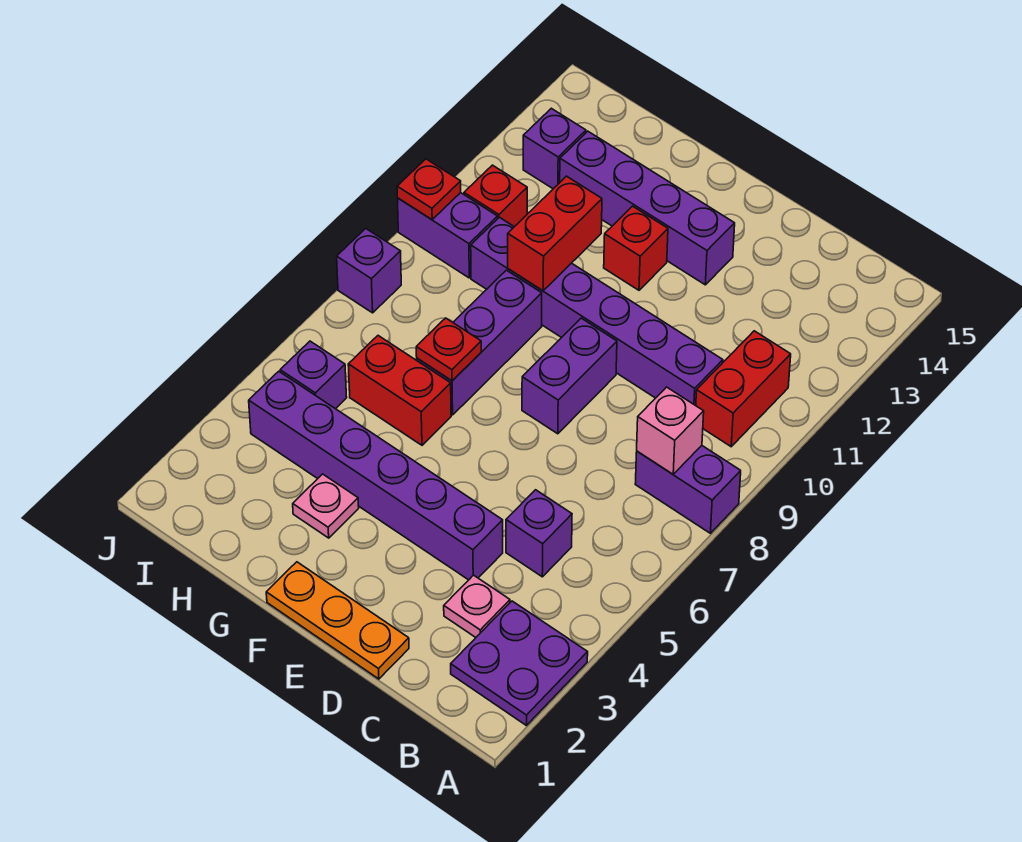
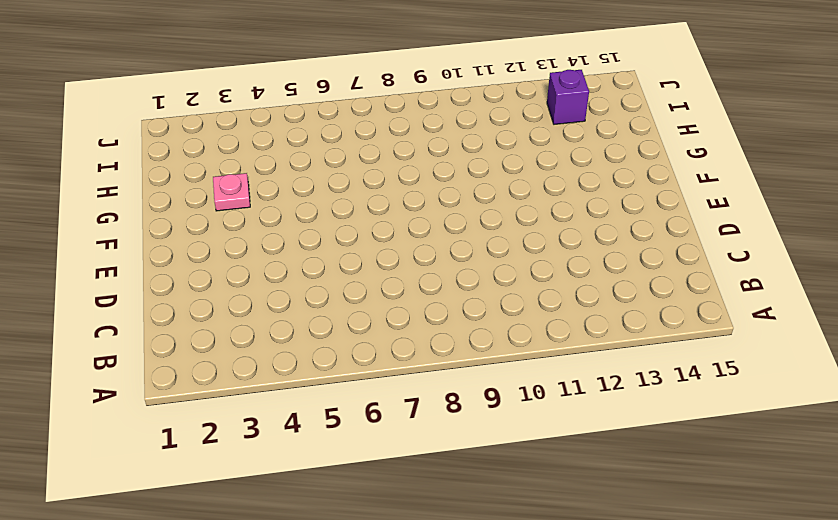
none -> purple plate A2:B3 level 1
none -> purple brick A8:B8 level 1
none -> red brick B10:B11 level 1

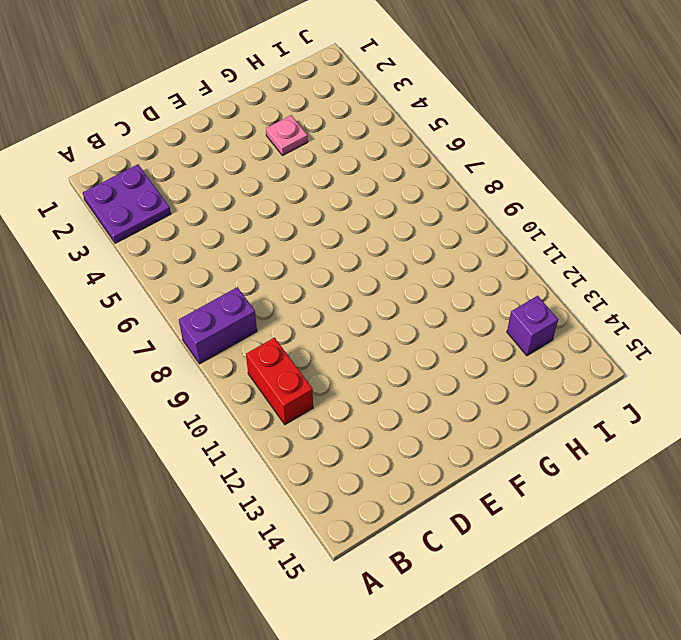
none -> pink plate C3 level 1
none -> purple brick C5 level 1
none -> purple brick C10:H10 level 1

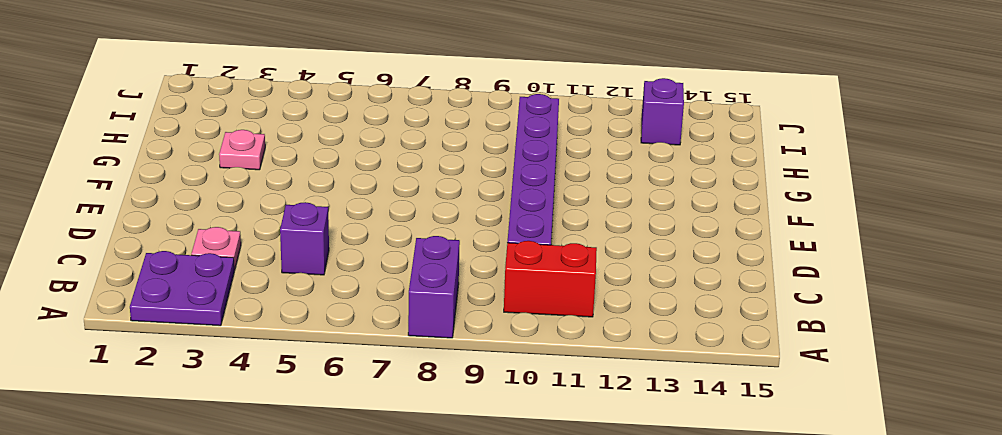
none -> orange plate D1:F1 level 1
none -> purple brick D4:I4 level 1
none -> purple brick E8:E9 level 1

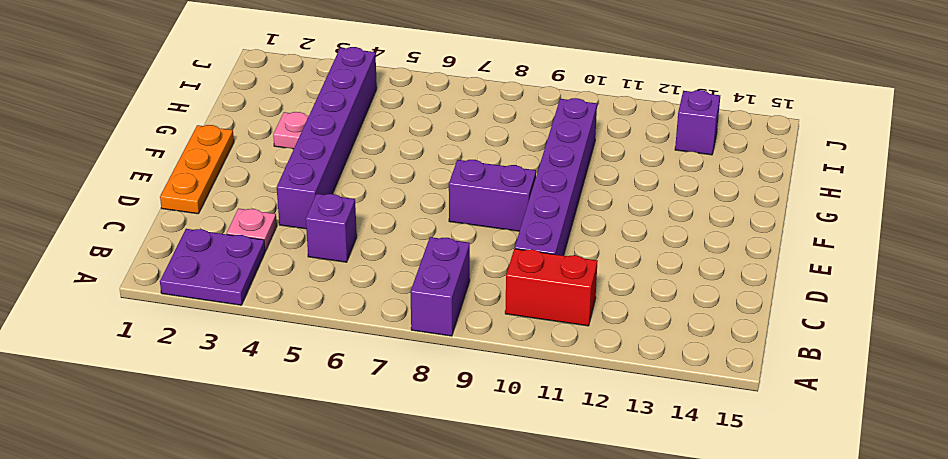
none -> purple brick E13:H13 level 1
none -> red brick F12 level 1
none -> red brick G6:H6 level 1

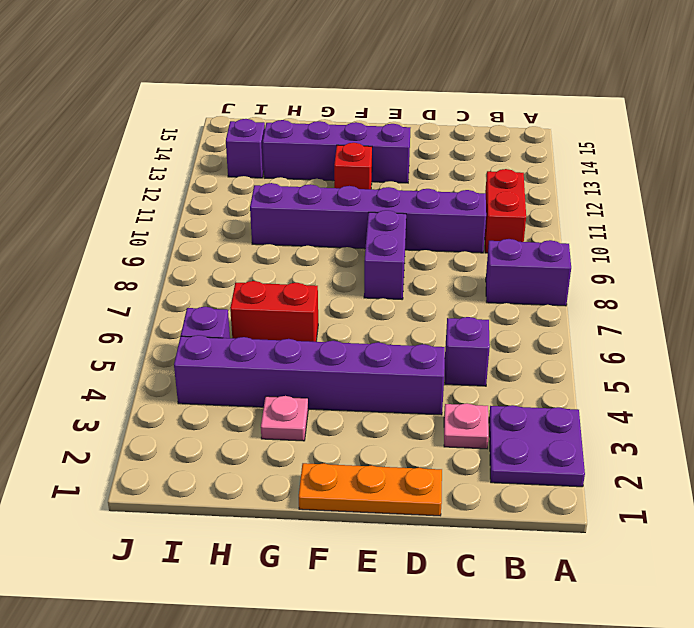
none -> purple brick G7:G9 level 1
none -> purple brick I10:J10 level 1
none -> red brick I11 level 1

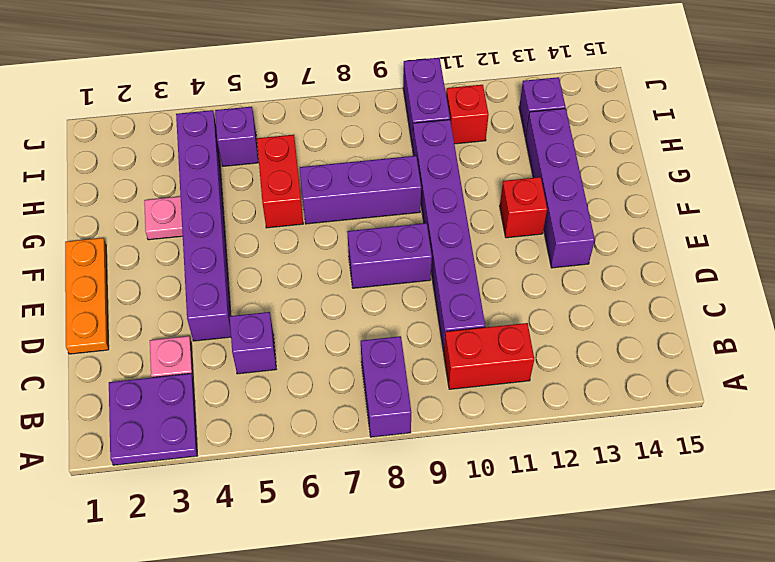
none -> purple brick J8 level 1
none -> pink brick B8 level 2
none -> red plate G7 level 2

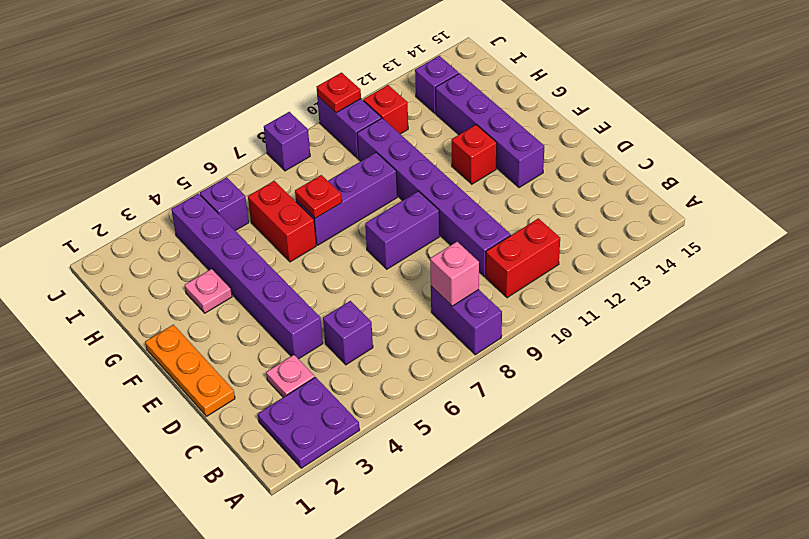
none -> red brick G10:G11 level 2

